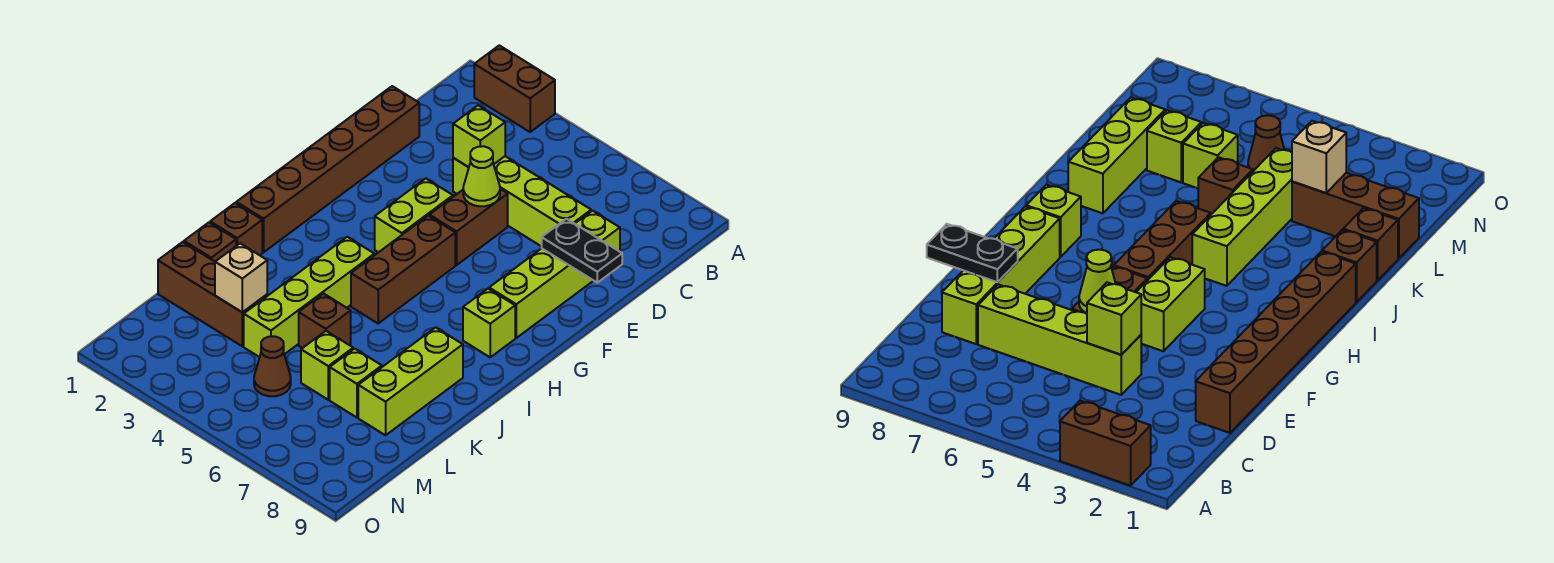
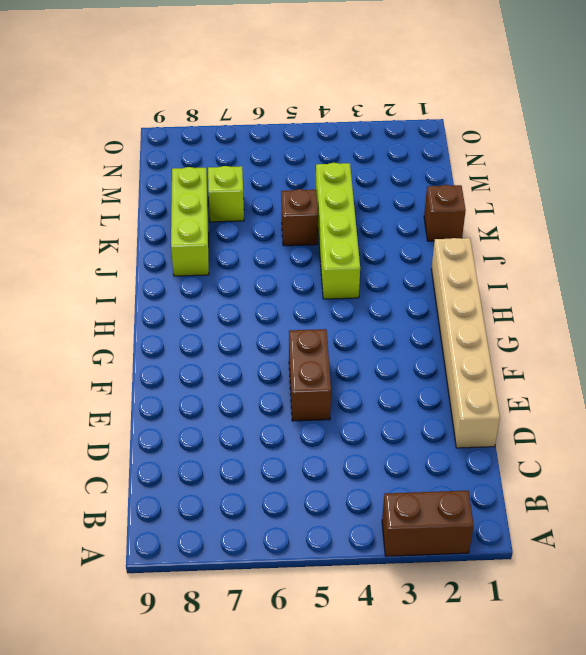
tan brick D1:I1 level 1 -> brown brick D1:I1 level 1
none -> lime brick D4:D7 level 1
none -> lime brick D8:G8 level 1
none -> lime brick F4:G4 level 1

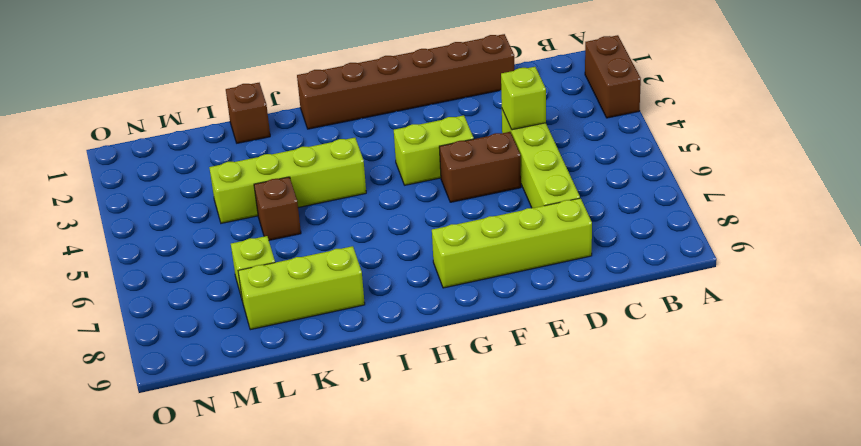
none -> brown brick G5:I5 level 1
none -> lime brick H8 level 1
none -> brown brick J1 level 1

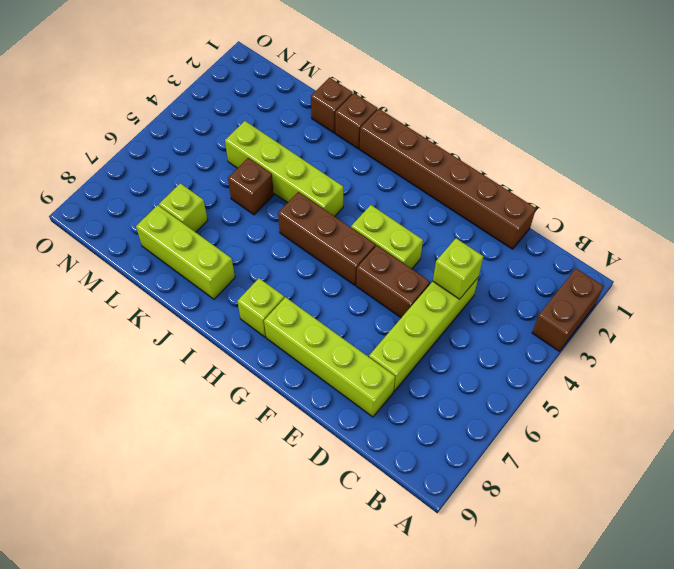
none -> brown brick L1:L3 level 1
none -> lime brick L6 level 1
none -> brown cone M5 level 1

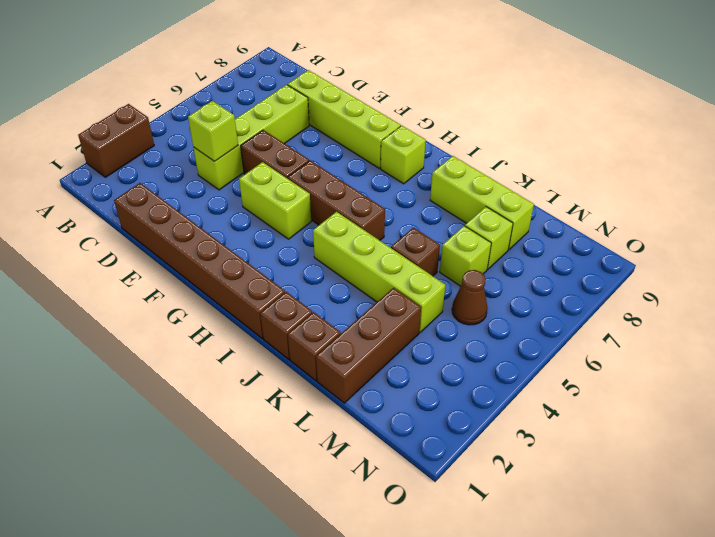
none -> lime cone E5 level 2
none -> black plate E8:E9 level 2
none -> tan brick L3 level 2

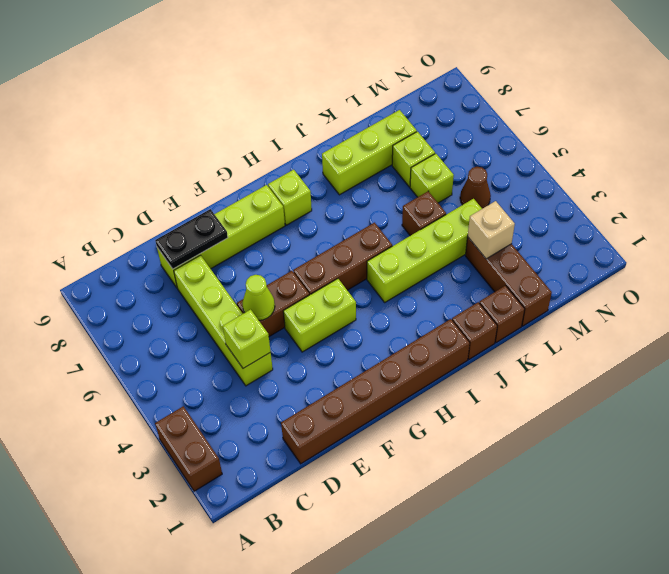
black plate D8:E8 level 2 -> black plate E8:E9 level 2

